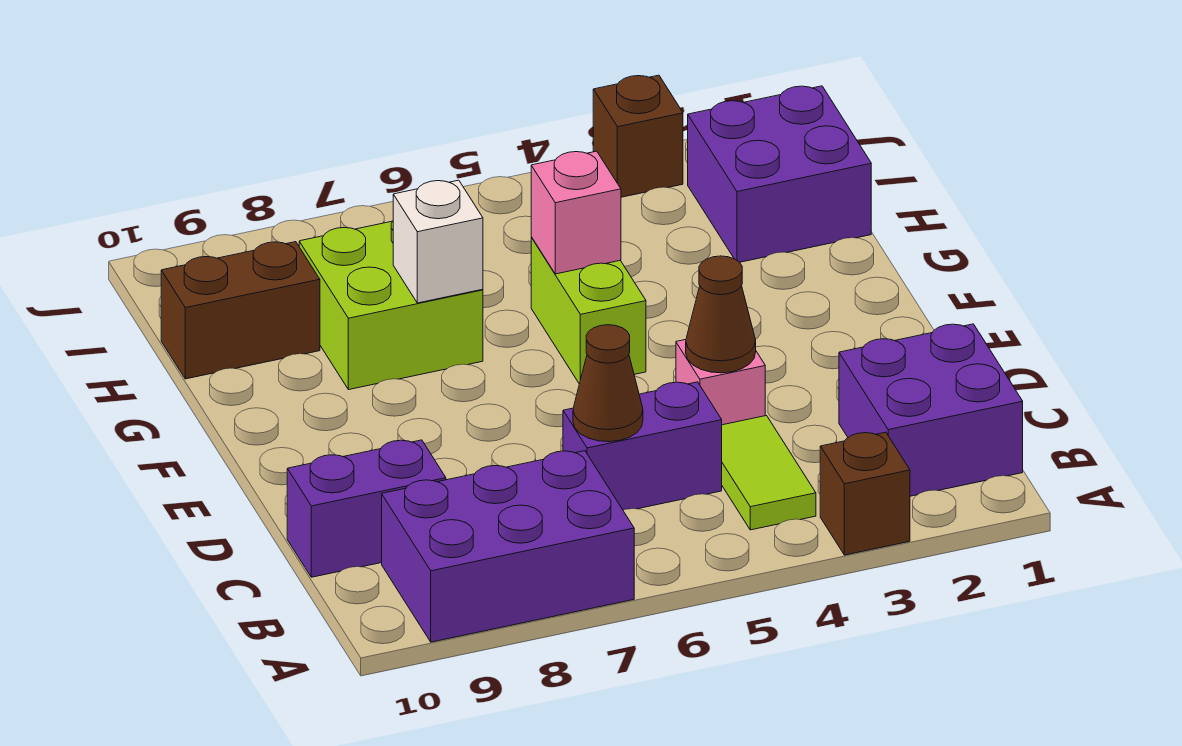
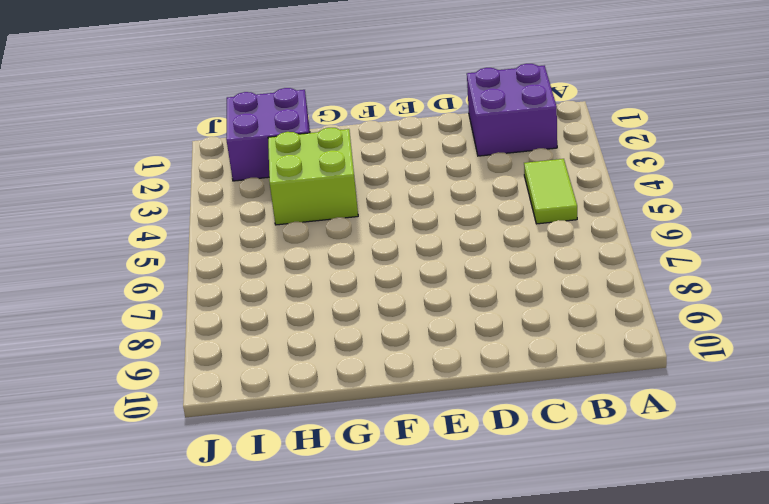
lime tile B4:B5 level 1 -> lime tile B4:C4 level 1
lime brick G3:H4 level 1 -> lime brick G7:H8 level 1
none -> brown brick A3 level 1
none -> purple brick A7:B9 level 1
none -> purple brick C5:C6 level 1

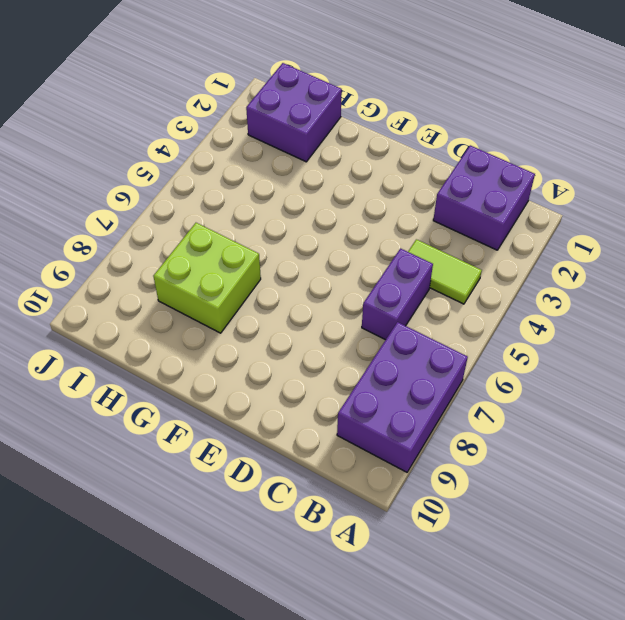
none -> brown brick A3 level 1
none -> purple brick C9:C10 level 1
none -> pink brick D4 level 1

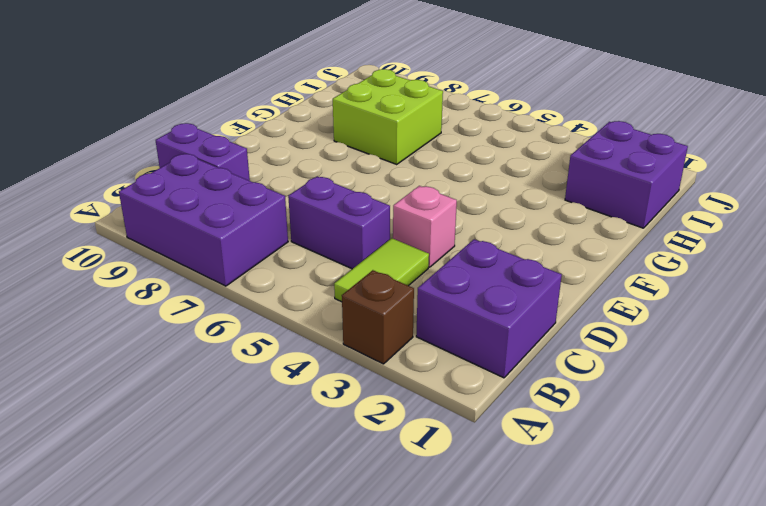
none -> lime brick F5:G5 level 1
none -> brown brick H9:H10 level 1
none -> brown brick J3 level 1

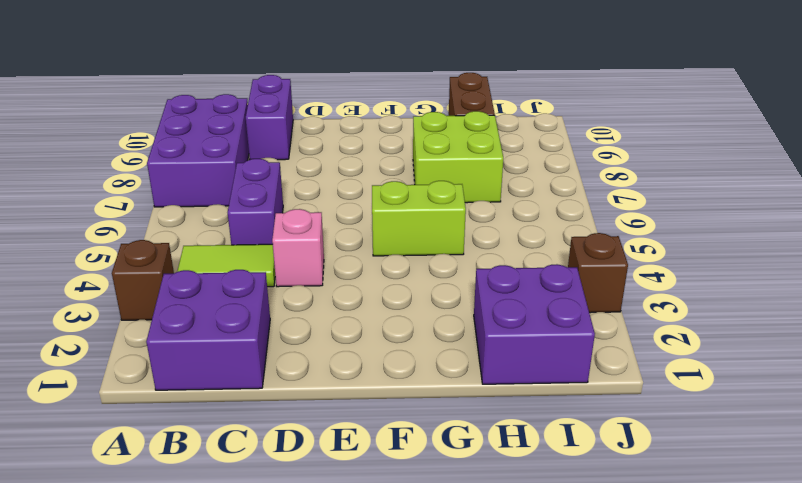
none -> brown cone C6 level 2
none -> brown cone D4 level 2
none -> pink brick G5 level 2

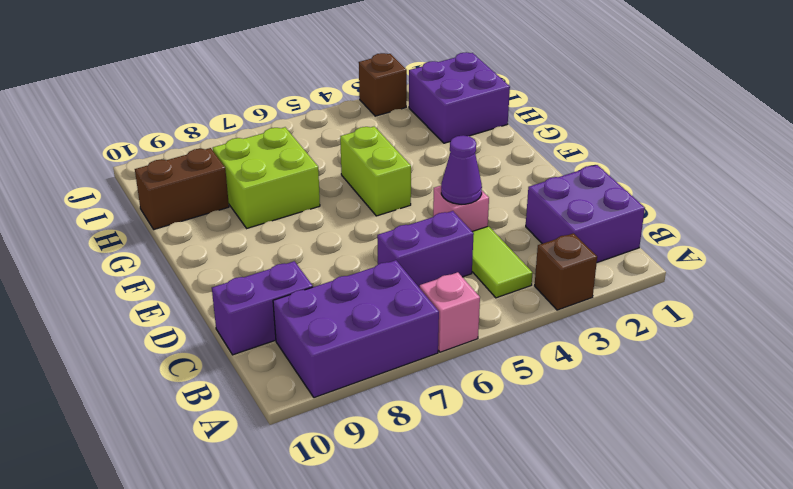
pink brick A6 level 1 -> pink brick G5 level 2
purple cone D4 level 2 -> brown cone D4 level 2
none -> brown cone C6 level 2
none -> white brick G7 level 2

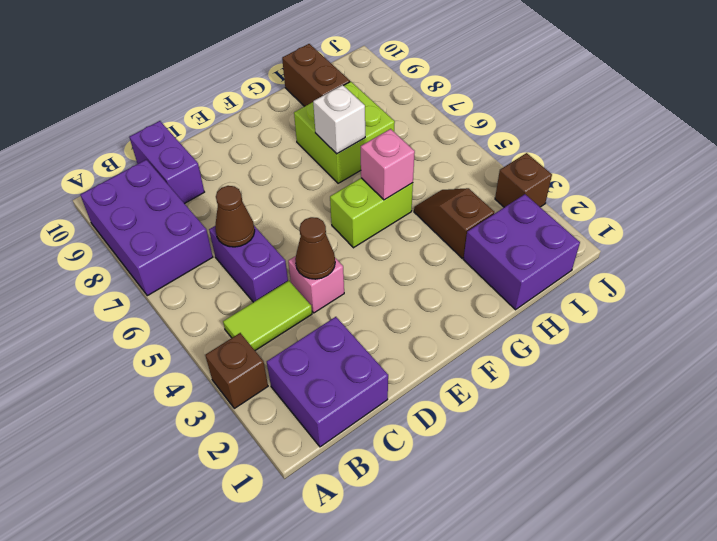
brown slope H3:H4 level 1 top 3 -> none

